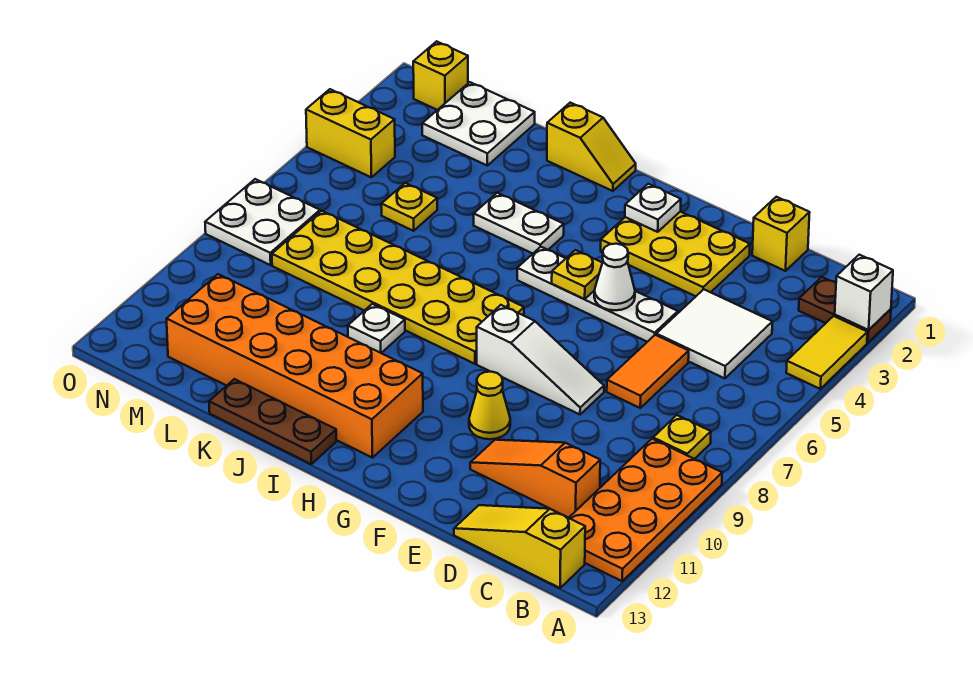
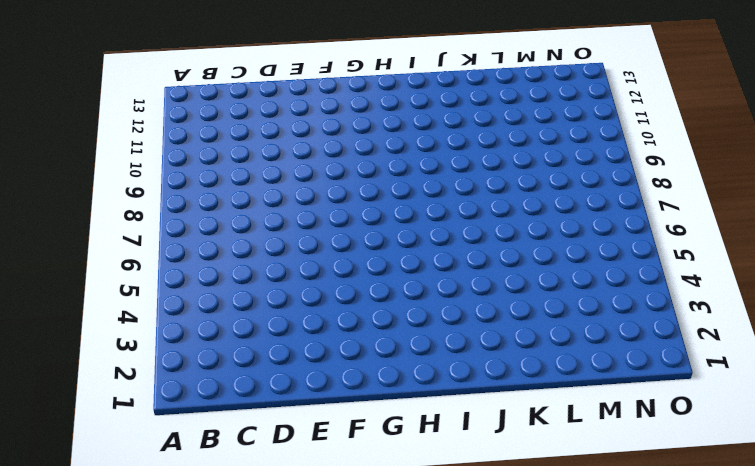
none -> brown plate A2:B2 level 1
none -> yellow tile A3:A4 level 1
none -> orange plate A9:B12 level 1

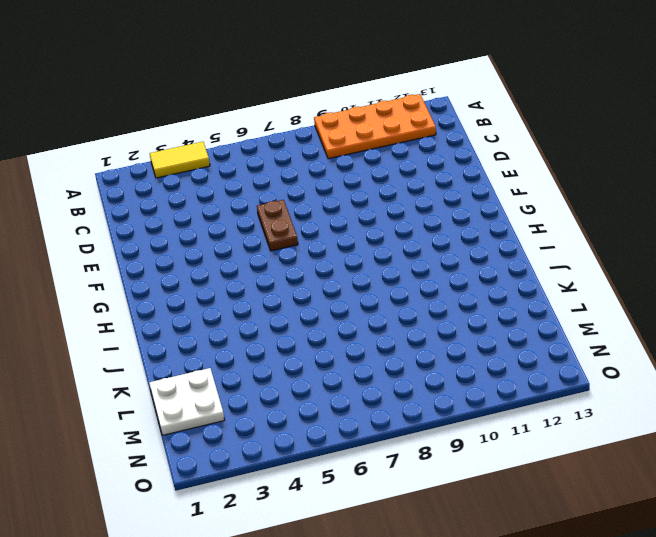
brown plate E6:F6 level 1 -> brown plate A2:B2 level 1
none -> yellow plate B8 level 1
none -> yellow slope B13:D13 level 1 top B
none -> white tile C4:D5 level 1

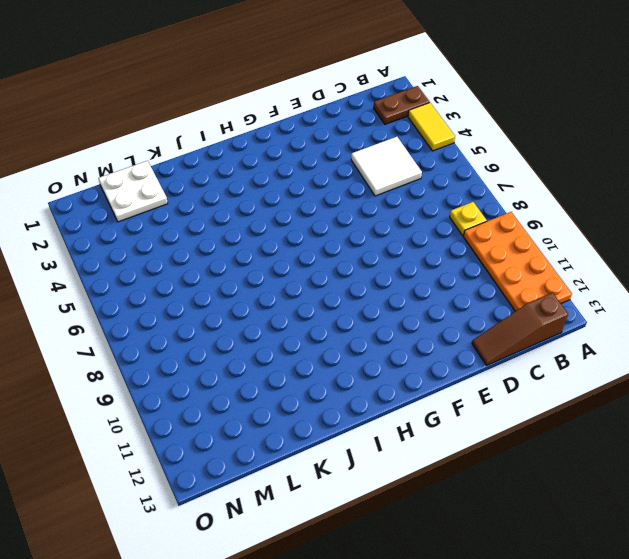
brown slope B13:D13 level 1 top B -> yellow slope B13:D13 level 1 top B
none -> orange slope C11:E11 level 1 top C
none -> yellow brick D1 level 1
none -> orange tile D6:D7 level 1

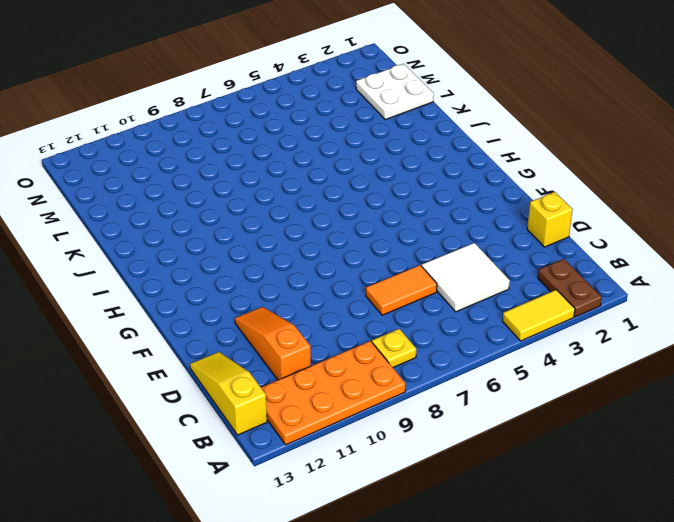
none -> yellow plate E2:G3 level 1
none -> white plate E5:H5 level 1
none -> white slope E8:G8 level 1 top G

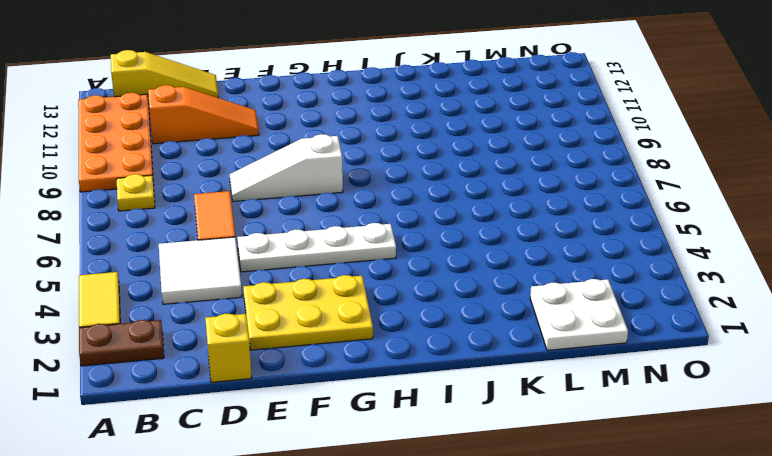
none -> yellow cone F10 level 1
none -> yellow plate H7:M8 level 1
none -> orange brick H11:M12 level 1

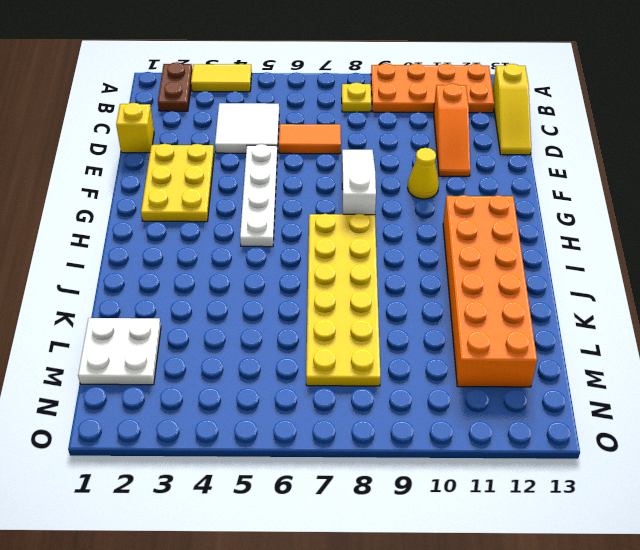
none -> yellow slope I1:J1 level 1 top J
none -> white plate I4:J4 level 1
none -> brown plate I13:K13 level 1

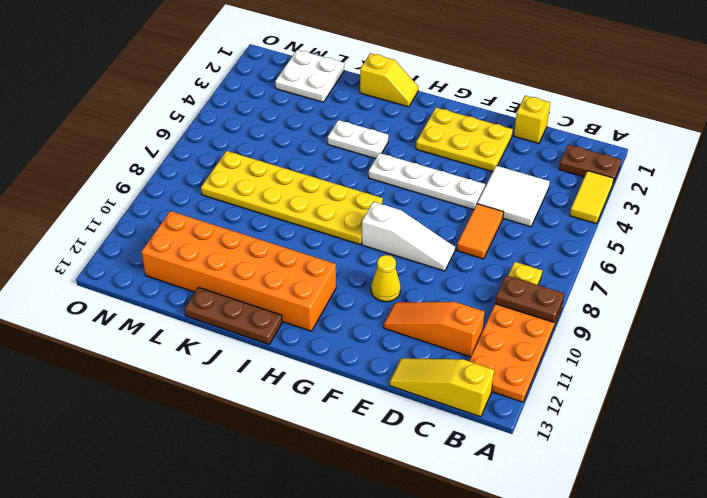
brown plate A9:B9 level 2 -> none
none -> white plate J9 level 1
none -> yellow plate L5 level 1
none -> yellow brick N1 level 1

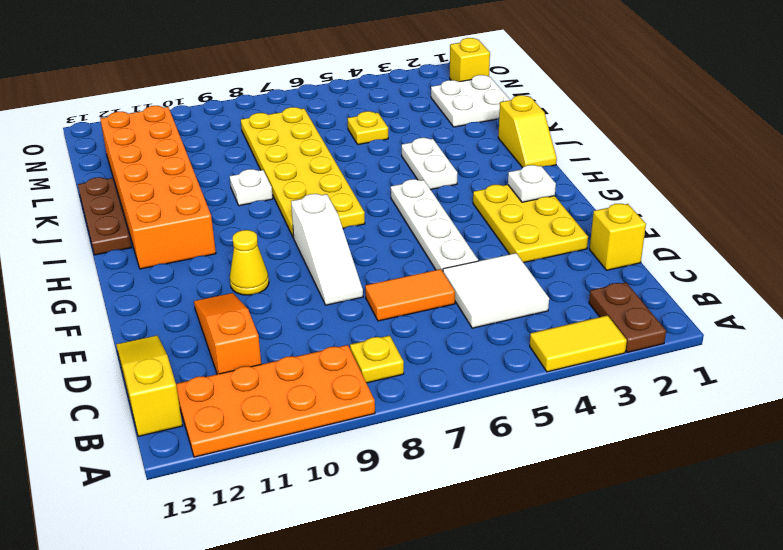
none -> yellow brick N4:O4 level 1
none -> white plate N7:O8 level 1
none -> white brick A2 level 2

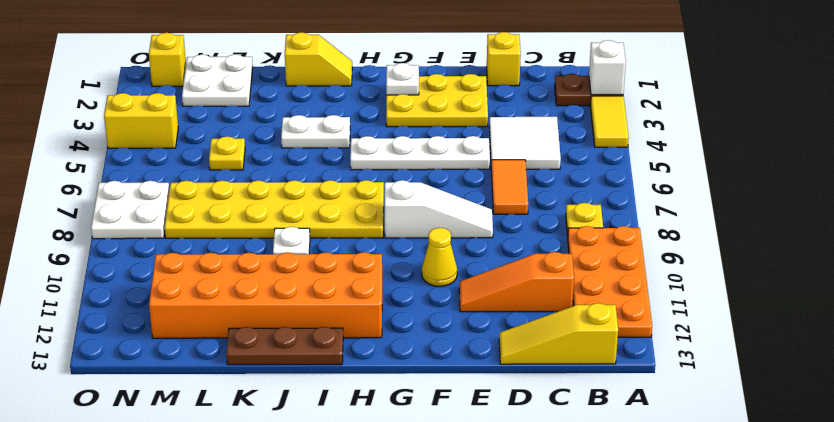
none -> white cone F5 level 2
none -> yellow plate G5 level 2

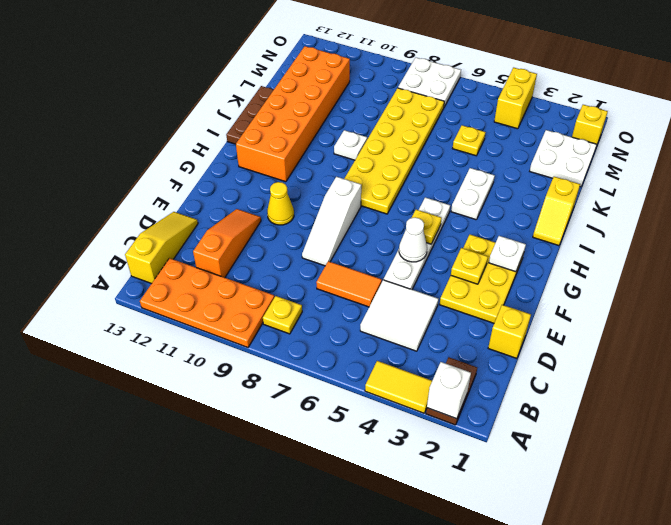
yellow plate F3 level 2 -> none

